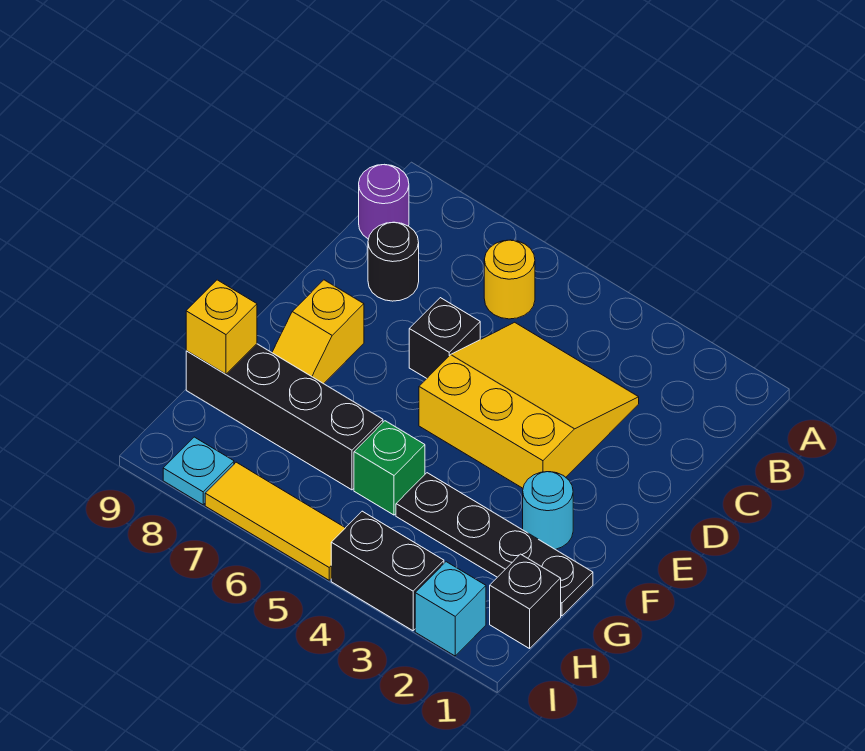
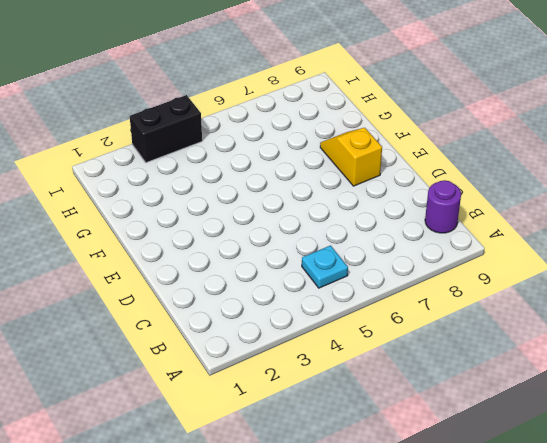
cyan plate B5 level 1 -> cyan plate I8 level 1
none -> yellow round brick B6 level 1
none -> yellow slope C3:E5 level 1 top E
none -> black round brick C8 level 1

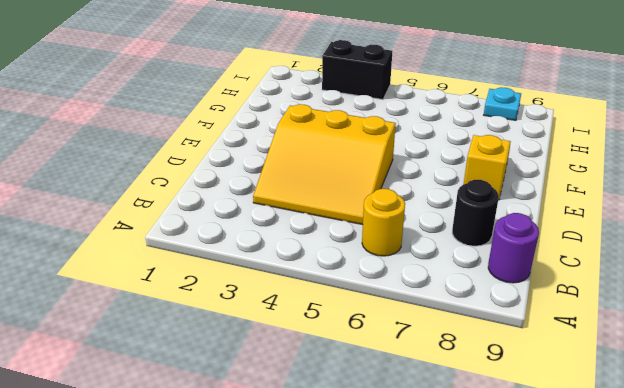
none -> black brick D6 level 1
none -> cyan round brick F2 level 1
none -> black plate G1:G4 level 1

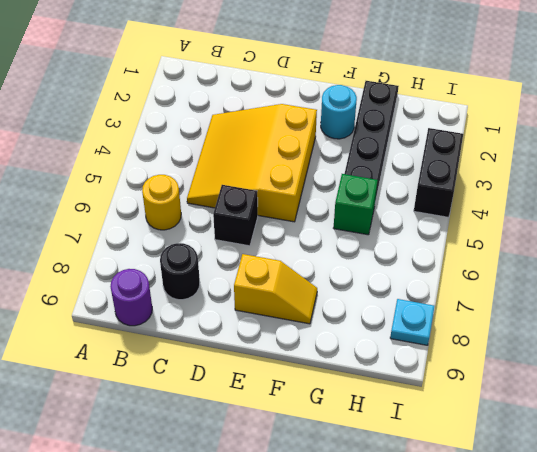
none -> black brick G6:G9 level 1
none -> black brick H1 level 1
none -> cyan brick I2 level 1

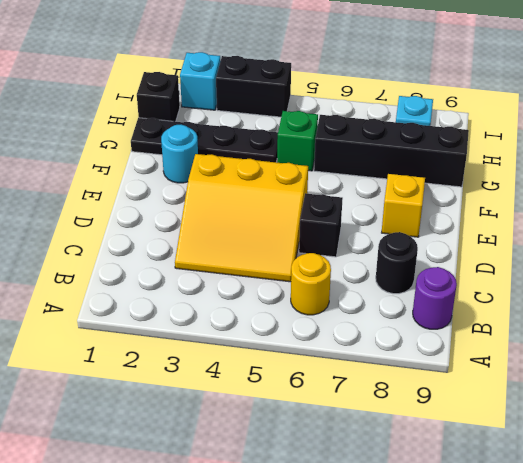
none -> yellow tile I5:I7 level 1
none -> yellow brick G9 level 2

